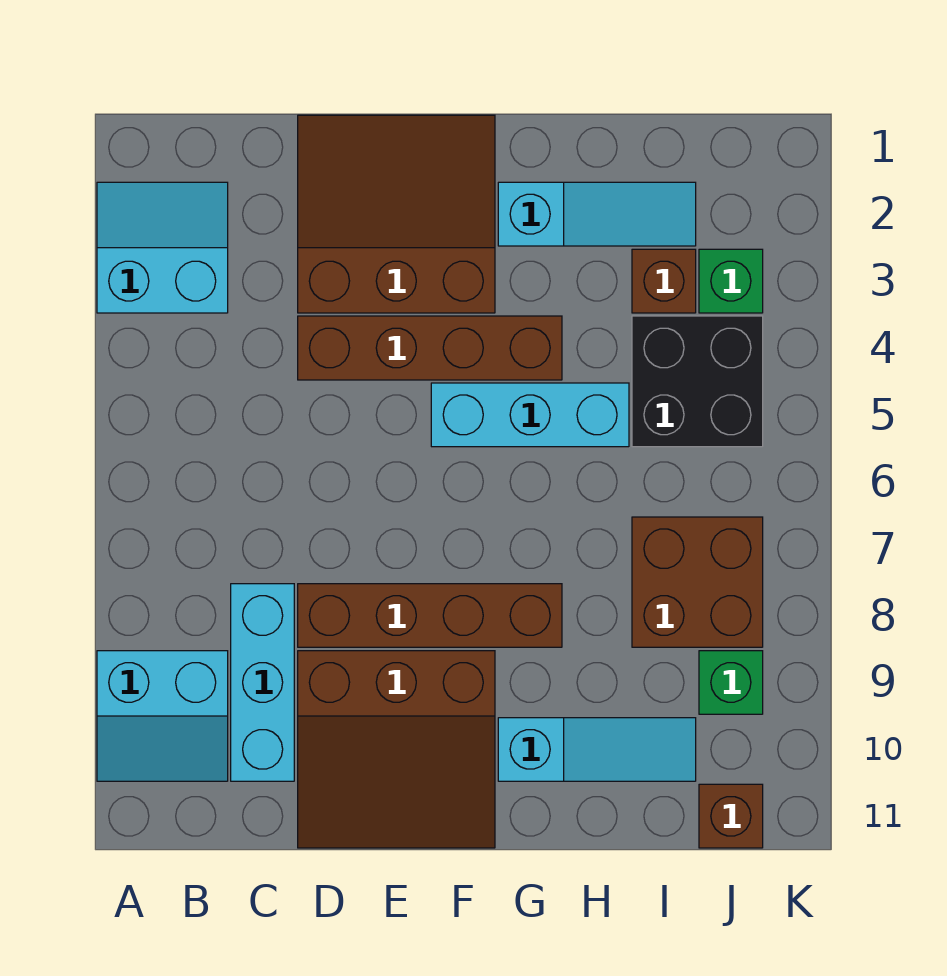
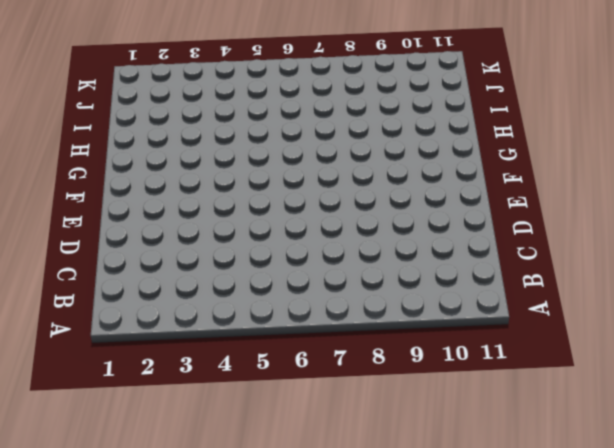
none -> cyan slope A2:B3 level 1 top 3
none -> cyan slope A9:B10 level 1 top 9
none -> cyan brick C8:C10 level 1

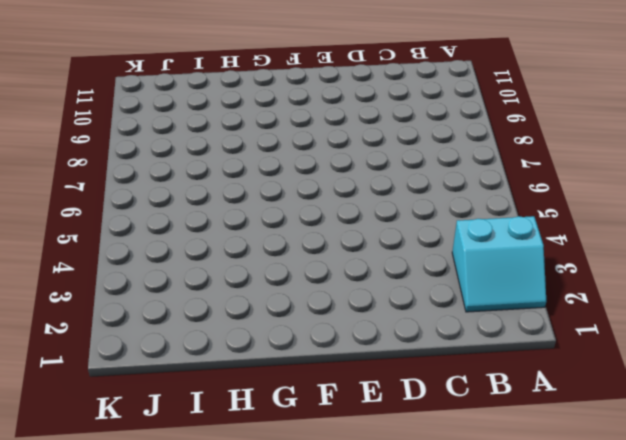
none -> cyan slope A9:B10 level 1 top 9
none -> cyan brick C8:C10 level 1
none -> brown slope D1:F3 level 1 top 3

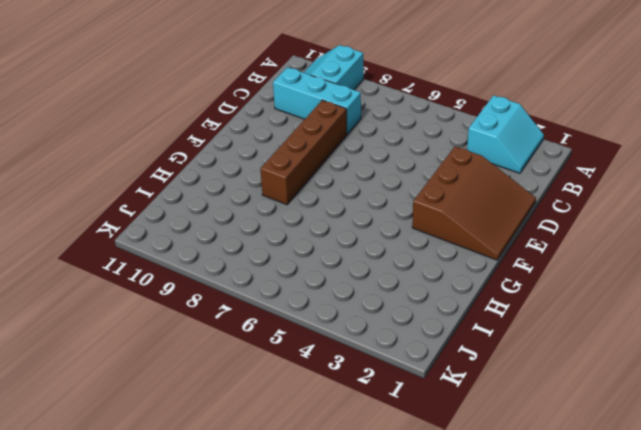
none -> brown brick D4:G4 level 1
none -> brown slope D9:F11 level 1 top 9
none -> cyan brick F5:H5 level 1

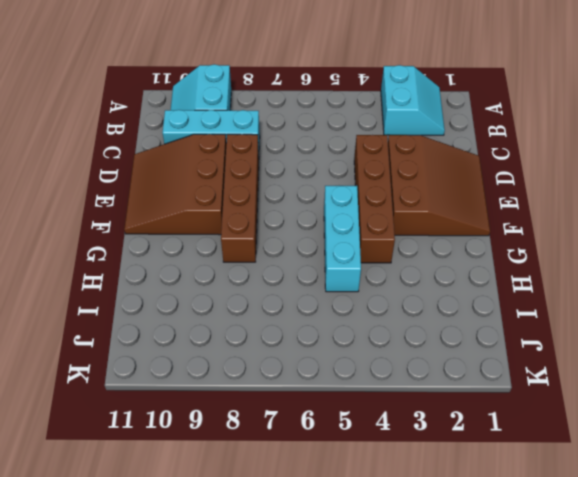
none -> cyan slope G2:I2 level 1 top G
none -> cyan slope G10:I10 level 1 top G
none -> brown brick I3 level 1

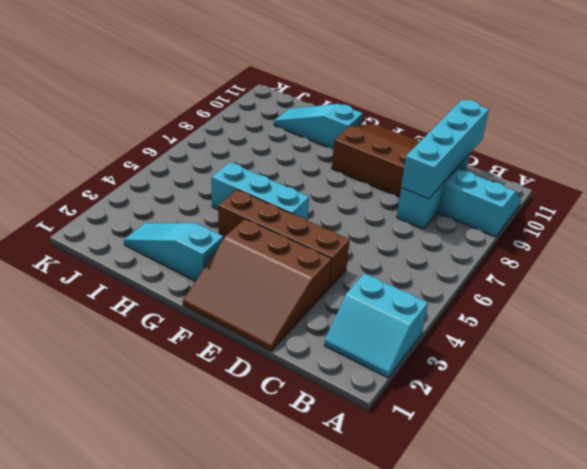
cyan brick C8:C11 level 2 -> none
none -> brown brick D8:G8 level 1
none -> brown brick I3 level 1
none -> black brick I4:J5 level 1

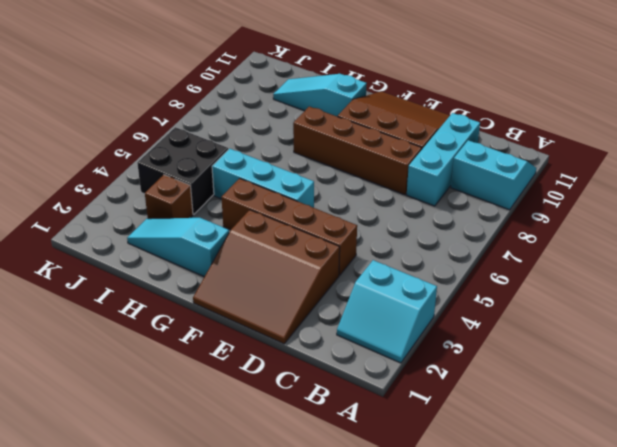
none -> brown brick I7:J8 level 1
none -> green brick J3 level 1
none -> green brick J9 level 1

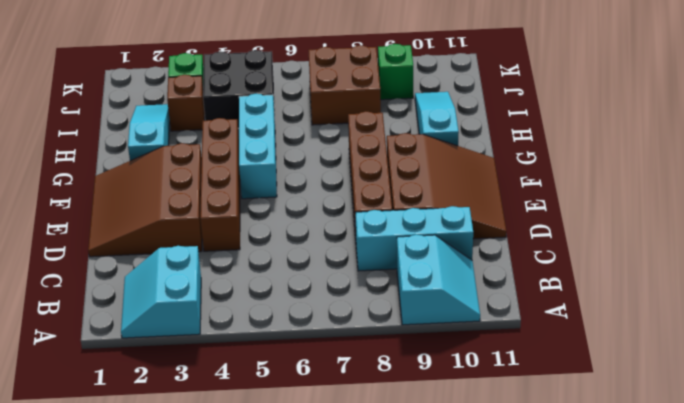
none -> brown brick J11 level 1

